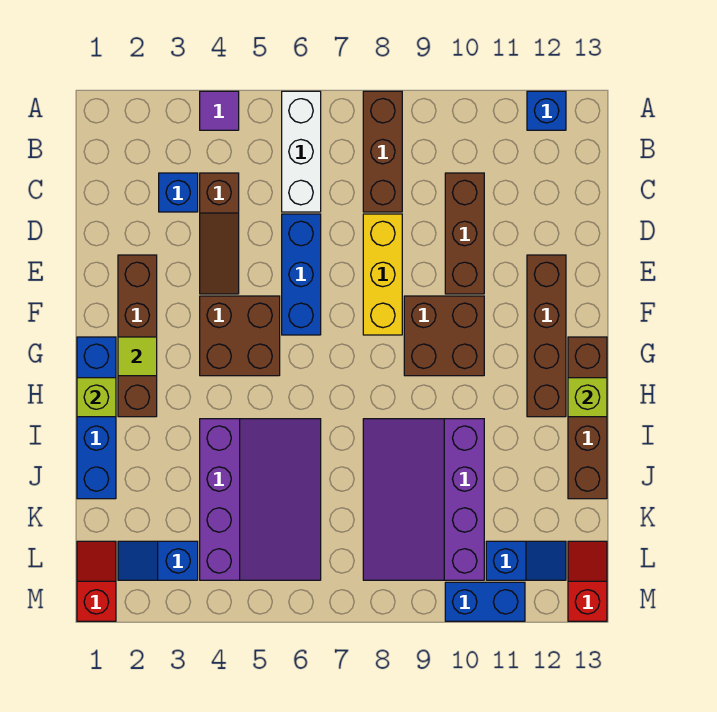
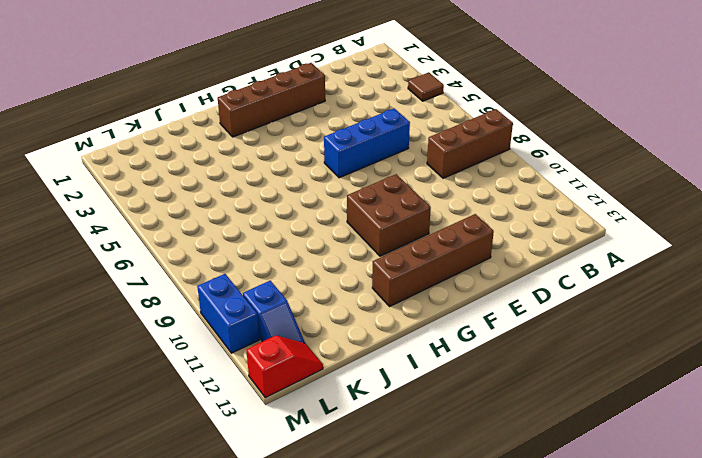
brown tile A4 level 1 -> purple tile A4 level 1
none -> white brick A6:C6 level 1
none -> blue brick A12 level 1
none -> blue brick C3 level 1

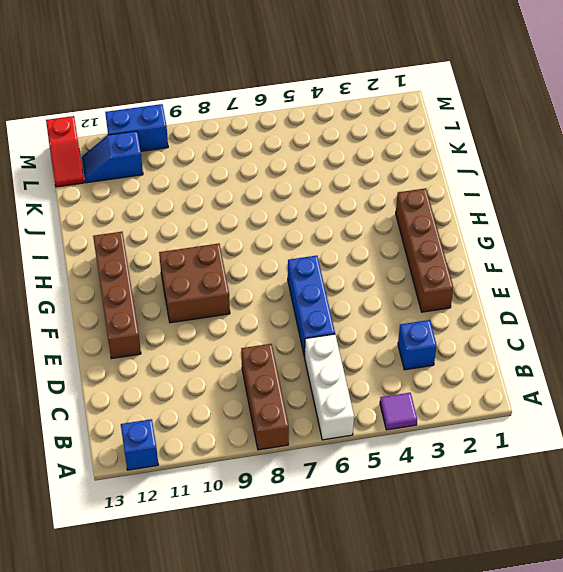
none -> brown slope C4:E4 level 1 top C
none -> brown brick C10:E10 level 1
none -> yellow brick D8:F8 level 1

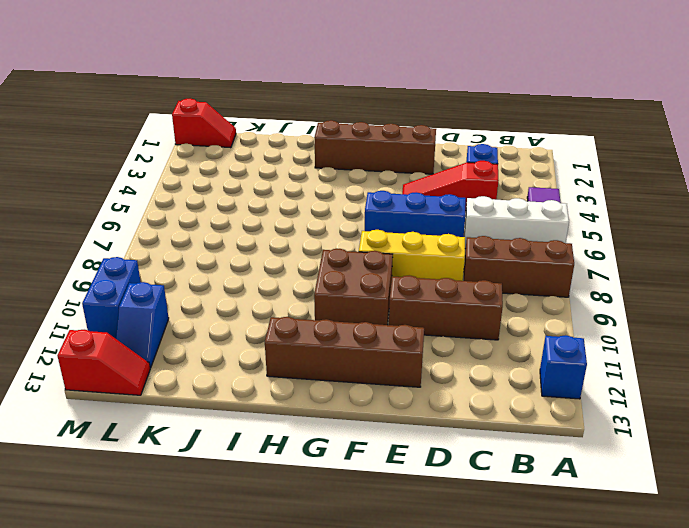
red slope C4:E4 level 1 top C -> brown slope C4:E4 level 1 top C
none -> brown brick F4:G5 level 1
none -> blue brick G1:J1 level 1
none -> brown brick G13:J13 level 1

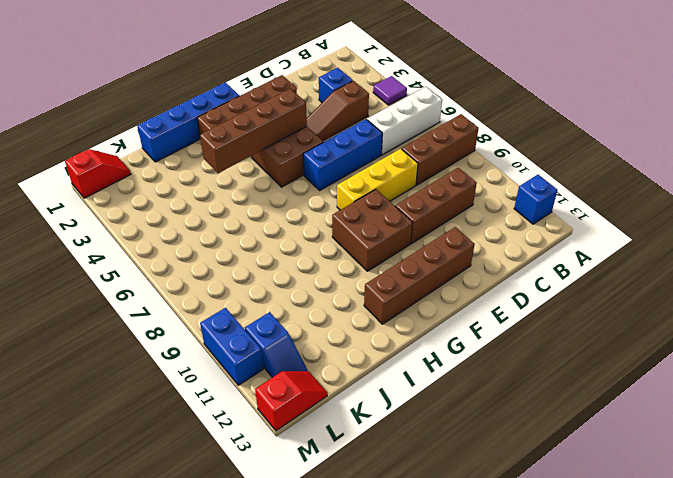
brown brick F4:I4 level 2 -> brown brick G13:J13 level 1
none -> purple slope I4:L6 level 1 top 4
none -> purple slope I8:L10 level 1 top 10
none -> blue slope L2:L3 level 1 top 3

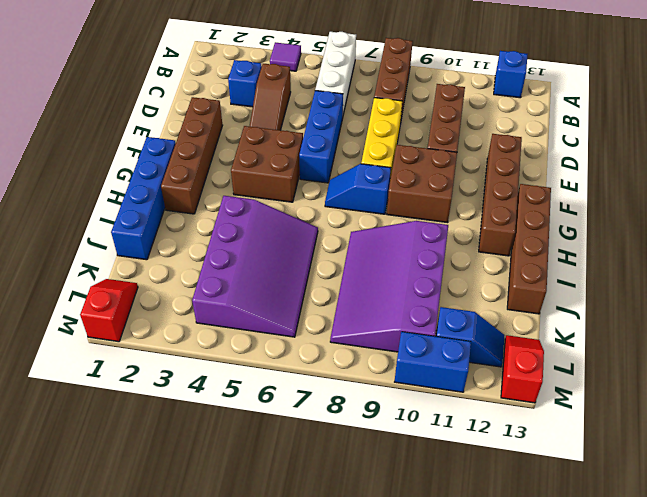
blue slope G7:G8 level 1 top 8 -> blue slope L2:L3 level 1 top 3
none -> lime tile G2 level 2
none -> lime brick H1 level 2
none -> lime brick H13 level 2

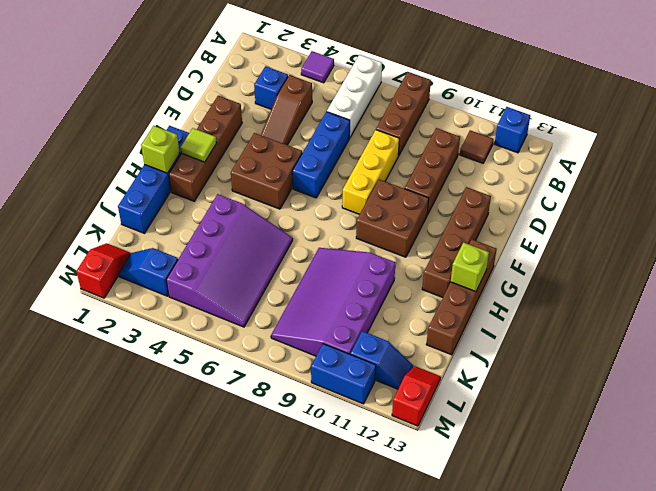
brown tile B11 level 1 -> none

